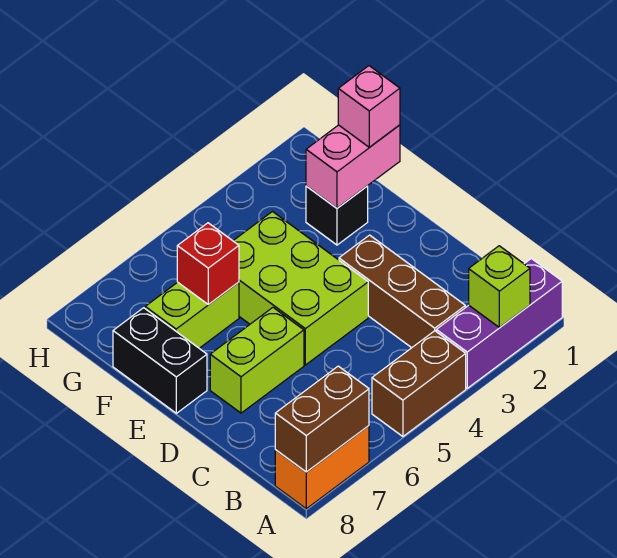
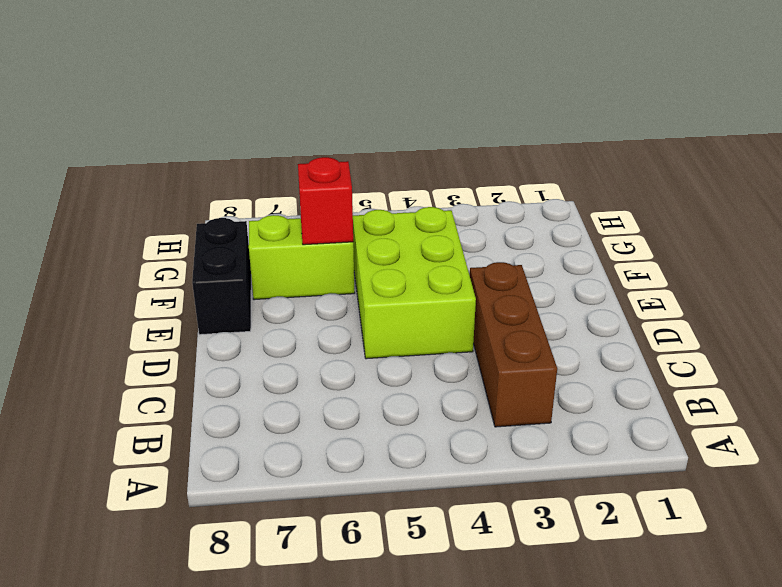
none -> purple brick A1:A3 level 1
none -> brown brick A4:A5 level 1
none -> orange brick A7:A8 level 1

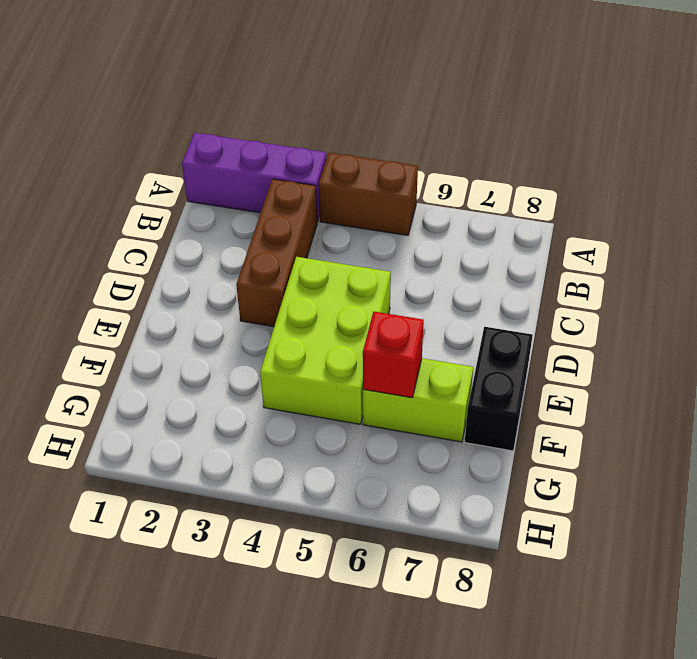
none -> orange brick A7:A8 level 1
none -> lime brick D6:D7 level 1
none -> black brick F2 level 1

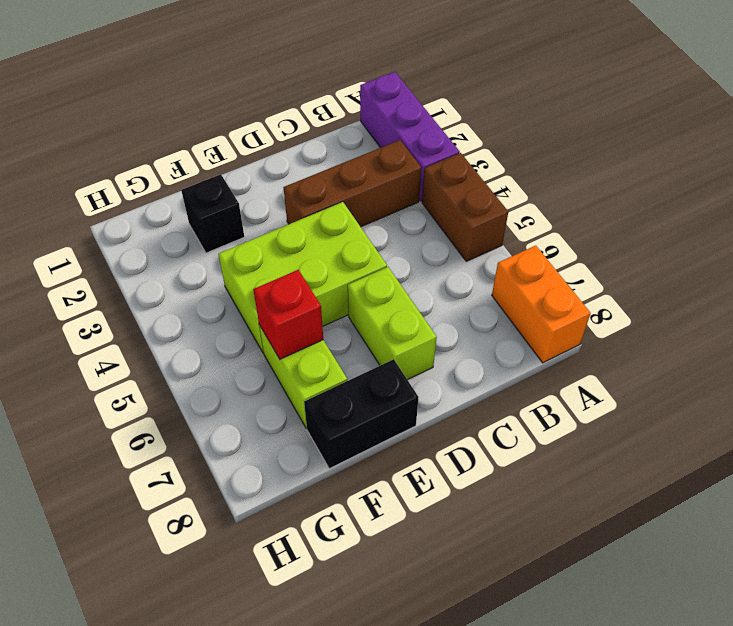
none -> lime brick A2 level 2
none -> brown brick A7:A8 level 2
none -> pink brick F1:F2 level 2

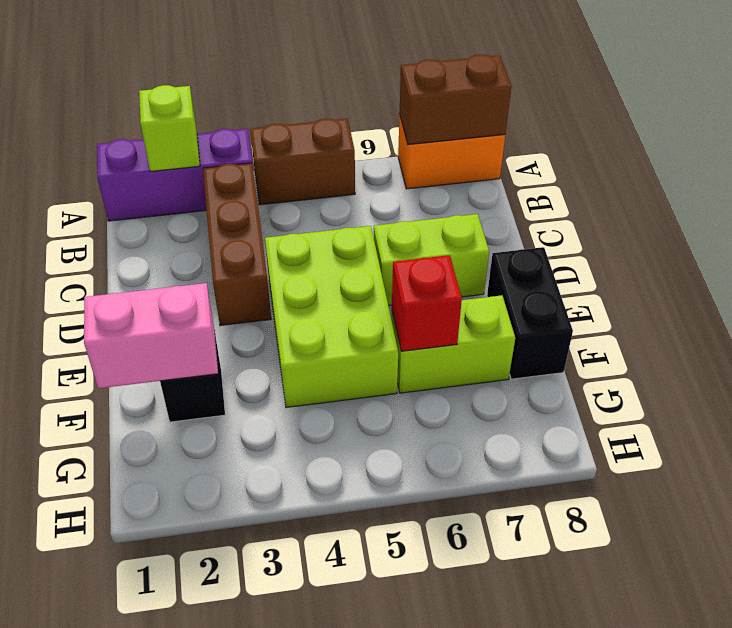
none -> pink brick F1 level 3

